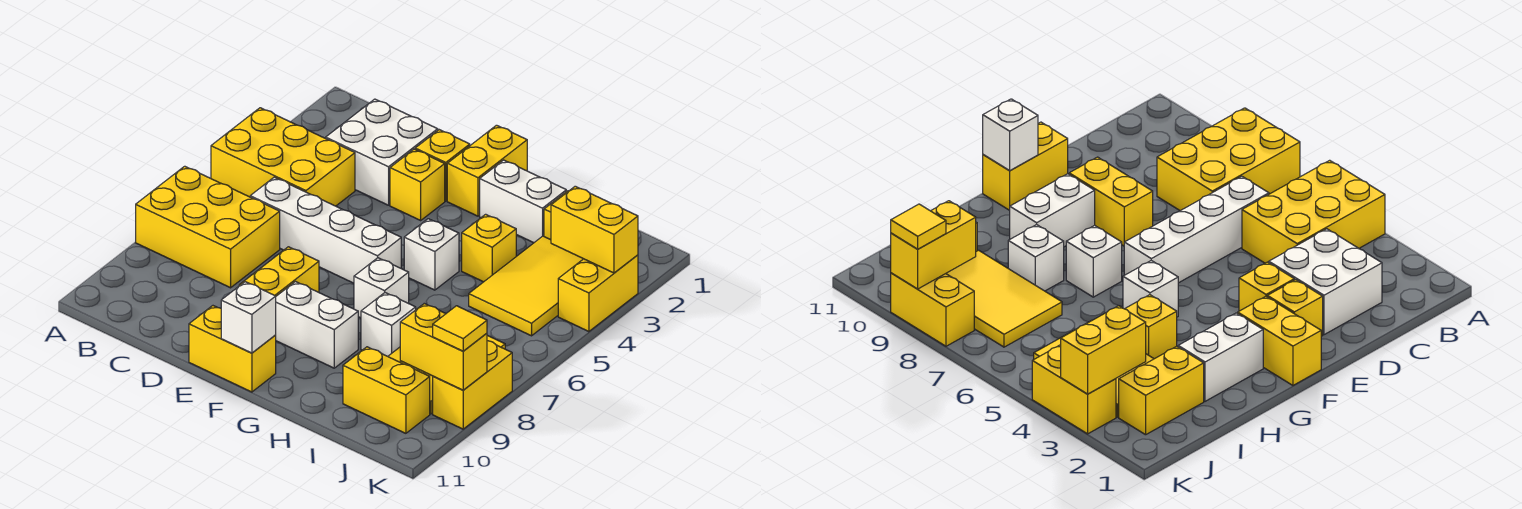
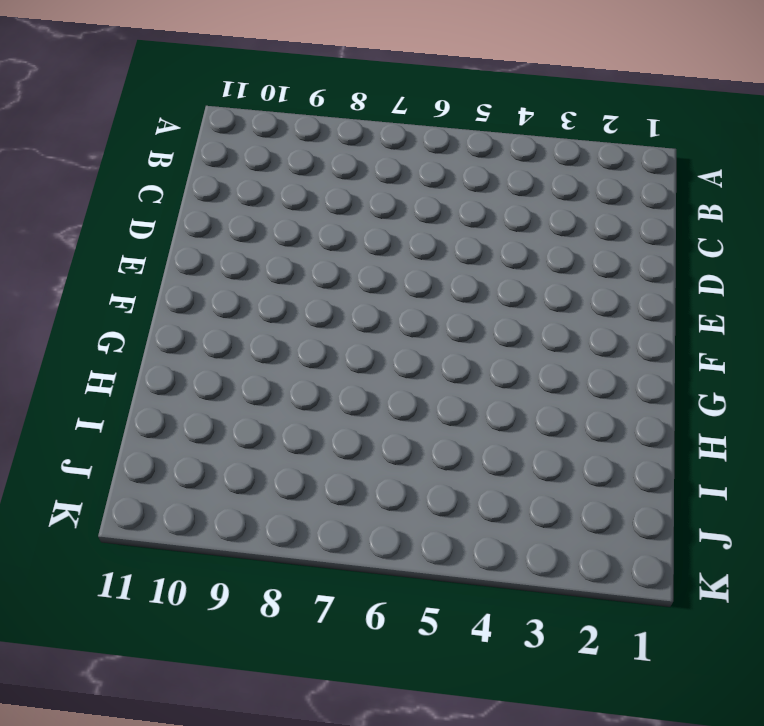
none -> yellow brick A4:C5 level 1
none -> yellow brick A7:C8 level 1
none -> white brick C2:D3 level 1

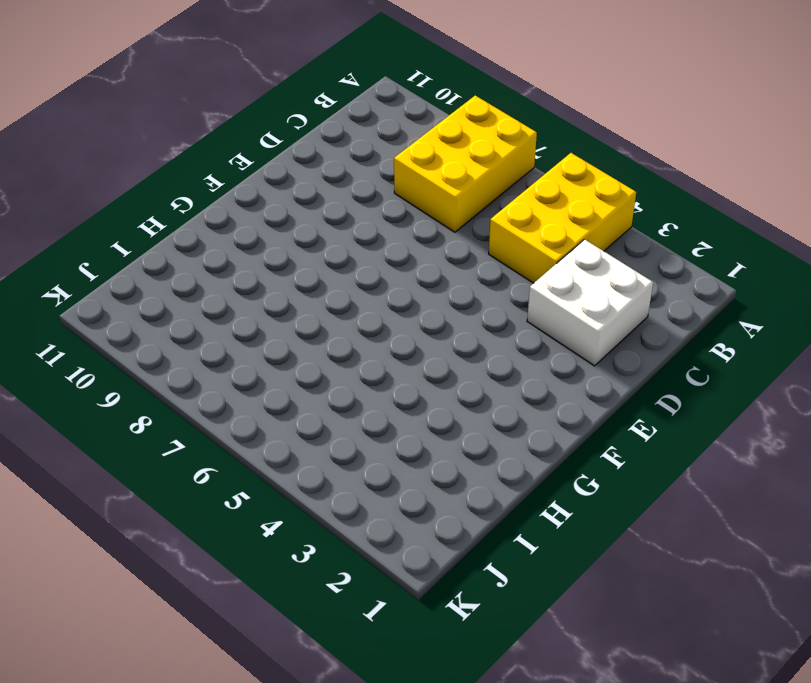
none -> white brick C6:F6 level 1
none -> yellow brick E2 level 1
none -> yellow brick E3 level 1

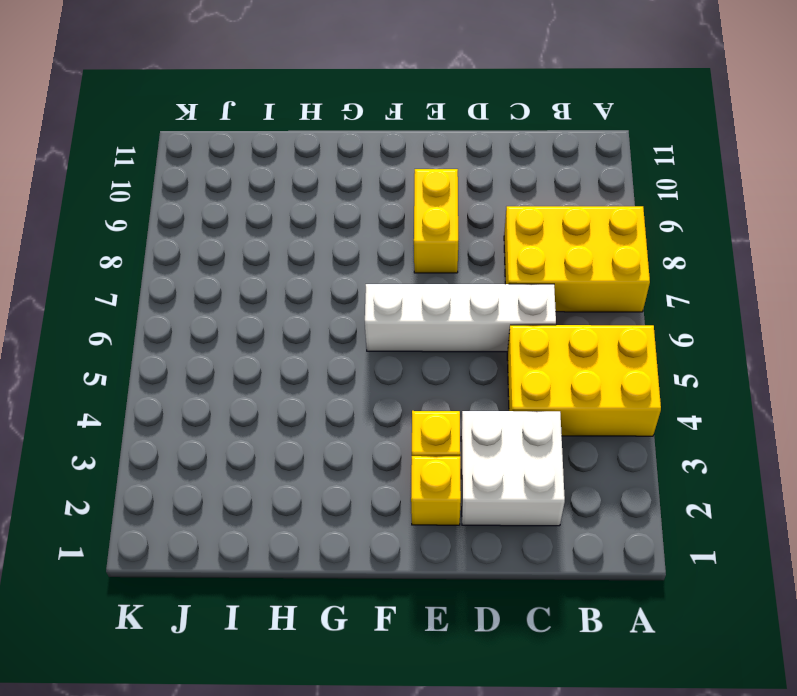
none -> yellow brick E11:F11 level 1
none -> yellow brick F1:F2 level 1
none -> white brick F9:G9 level 1

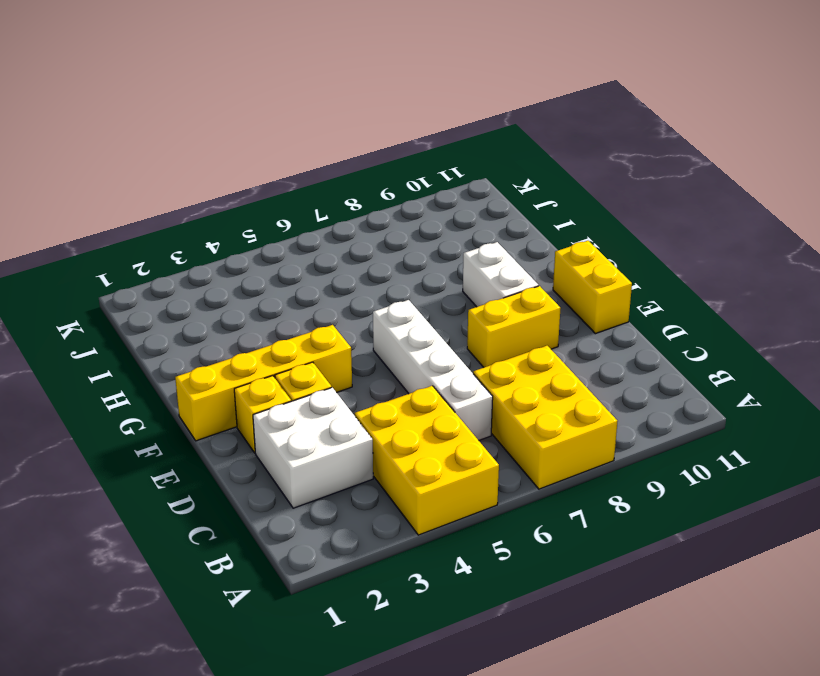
yellow brick F1:F4 level 1 -> yellow brick F1:F2 level 1
none -> white brick G2:H2 level 1
none -> white brick G5 level 1
none -> white brick G7 level 1

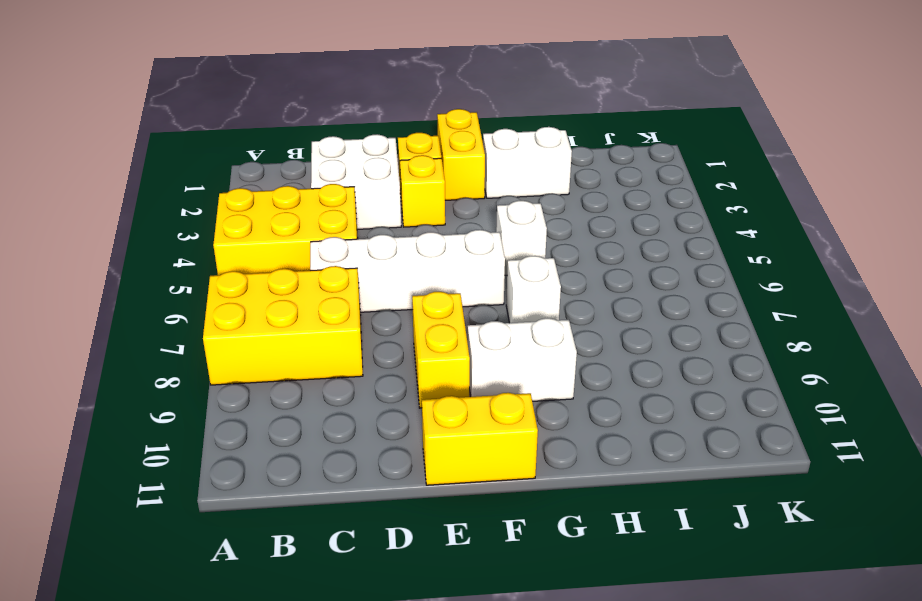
none -> yellow brick H4 level 1
none -> white brick H8 level 1
none -> yellow brick I2:J2 level 1

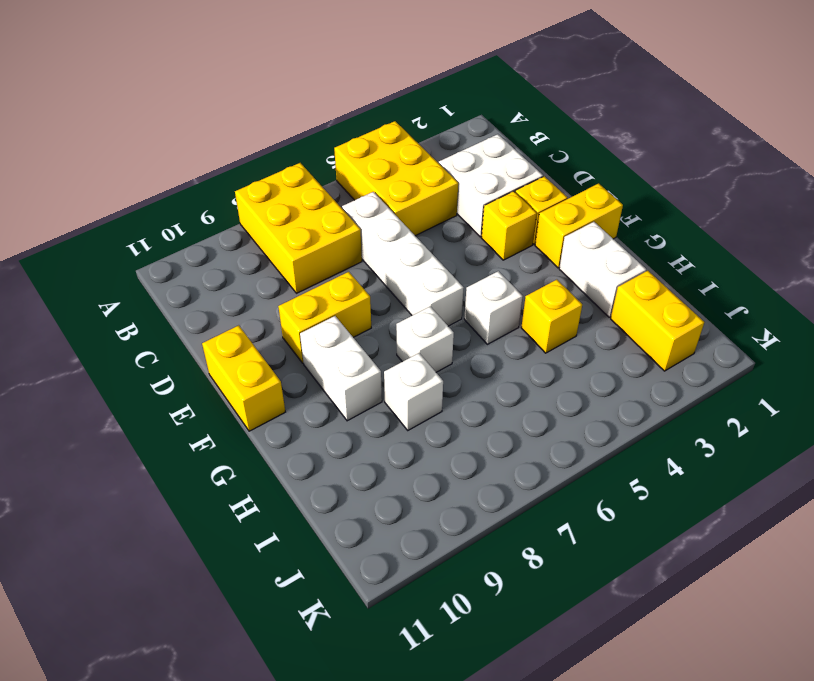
none -> yellow tile I3:J5 level 1
none -> yellow tile I7:J9 level 1
none -> yellow brick I10:J10 level 1

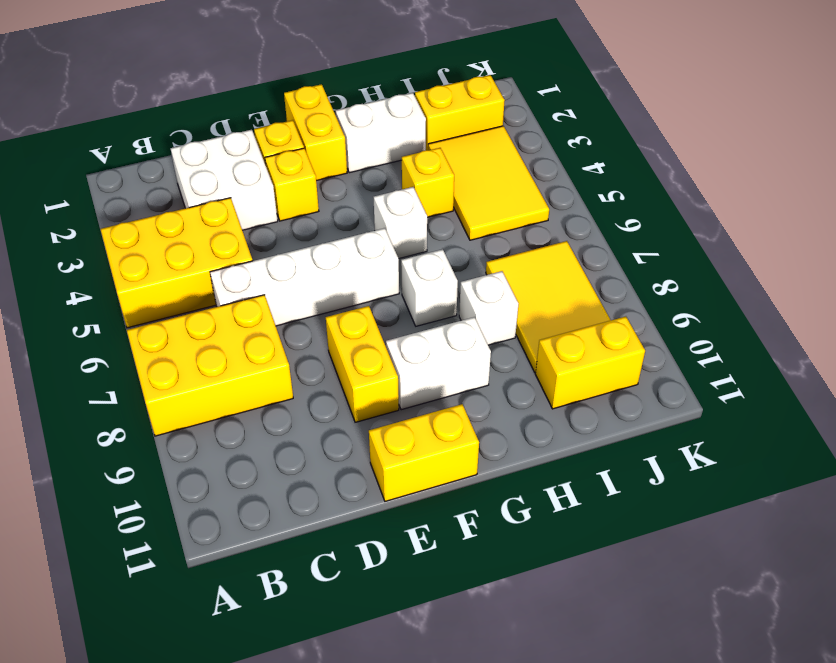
none -> yellow brick K3:K4 level 1
none -> yellow brick K8:K9 level 1
none -> white brick F11 level 2

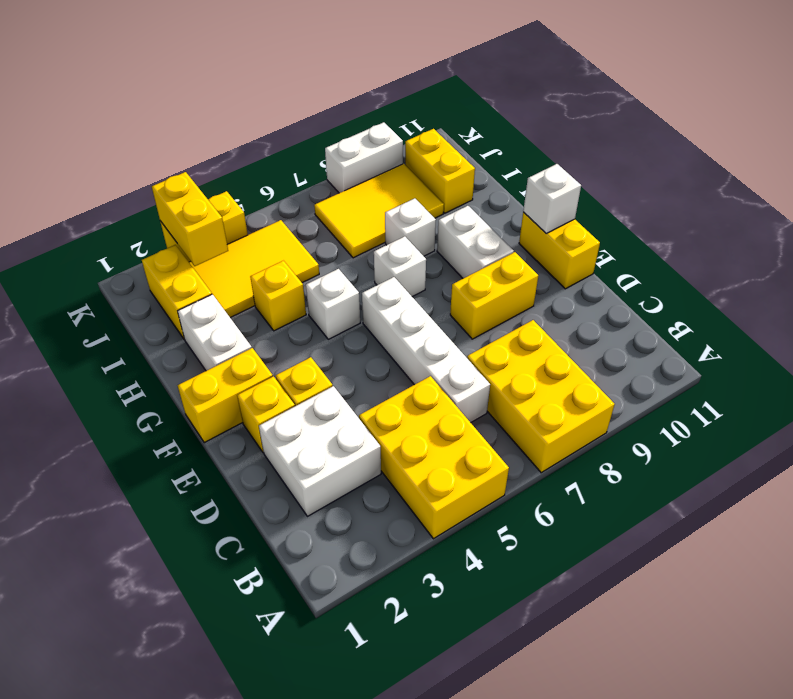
white brick K8:K9 level 1 -> yellow brick K8:K9 level 1
none -> yellow brick J9:K9 level 2
none -> yellow tile K9 level 3

